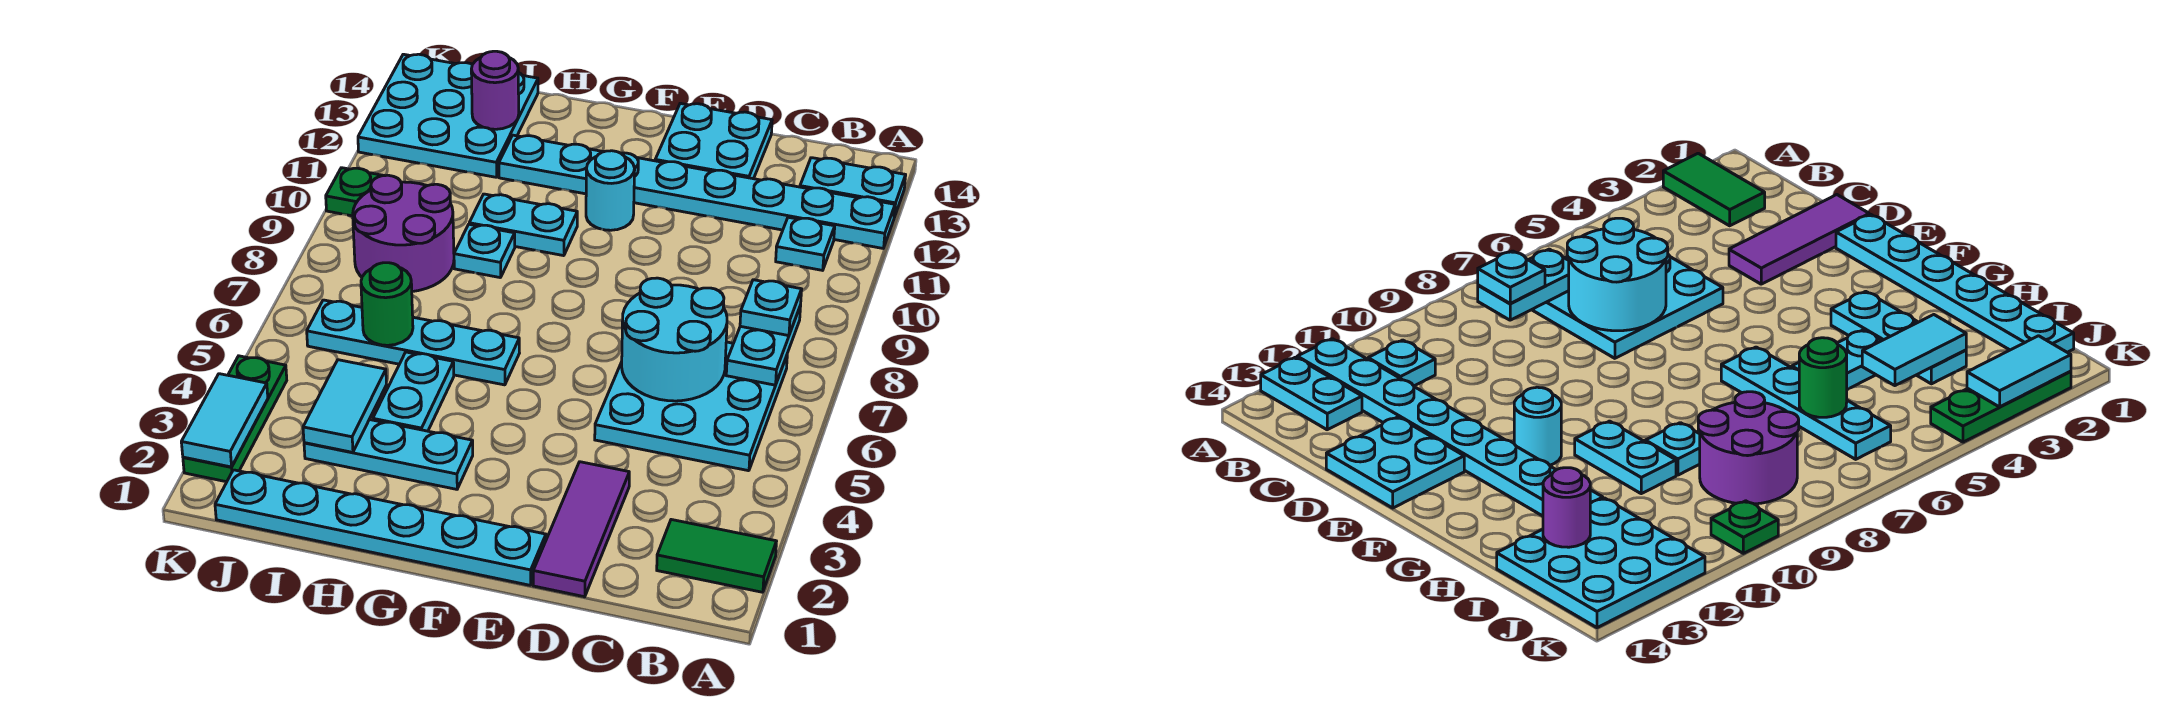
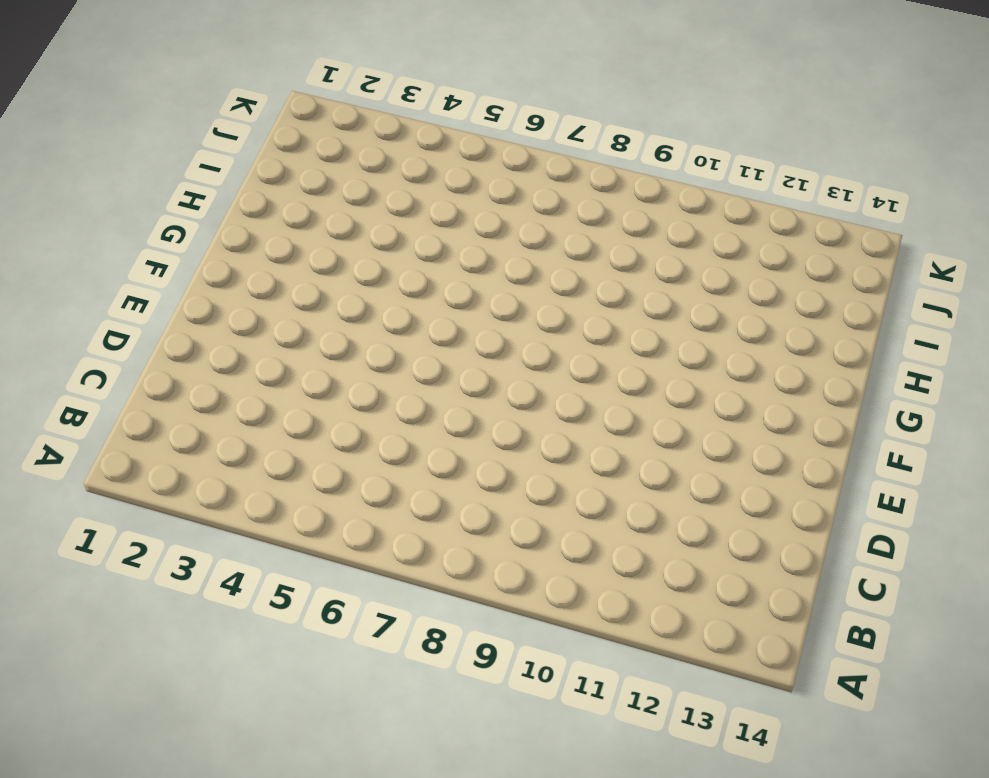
none -> green tile A2:B2 level 1
none -> cyan plate A12:H12 level 1
none -> cyan plate A13:B13 level 1

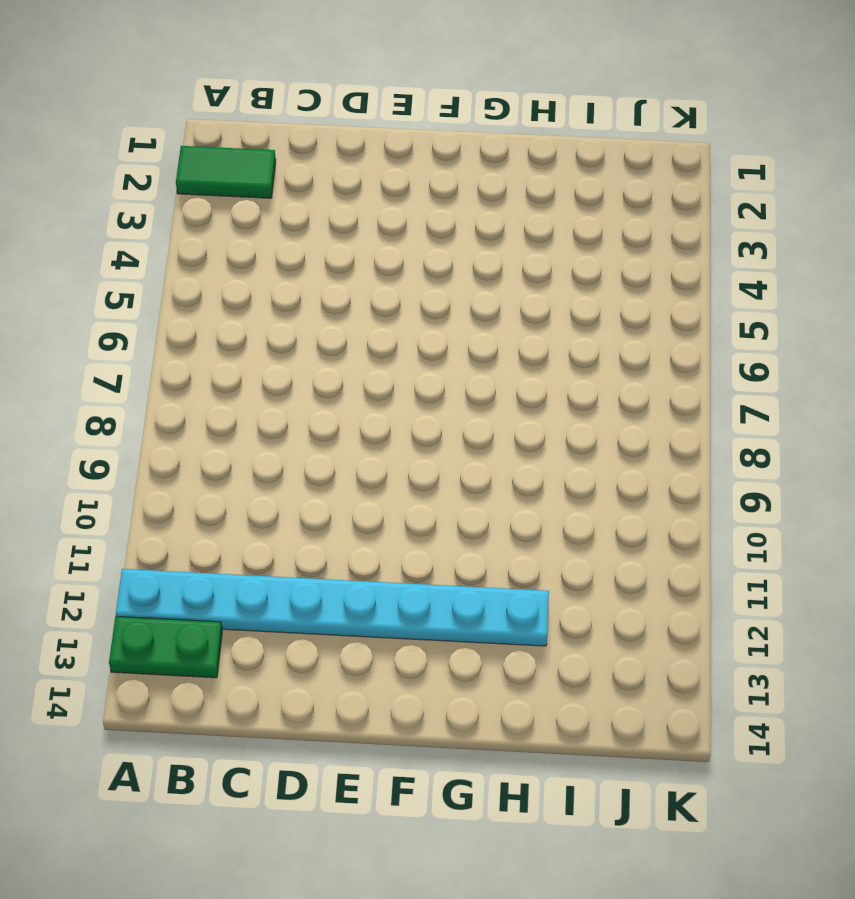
green plate A13:B13 level 1 -> cyan plate A13:B13 level 1
none -> cyan plate B5:D7 level 1
none -> cyan plate B11 level 1
none -> purple tile D1:D3 level 1

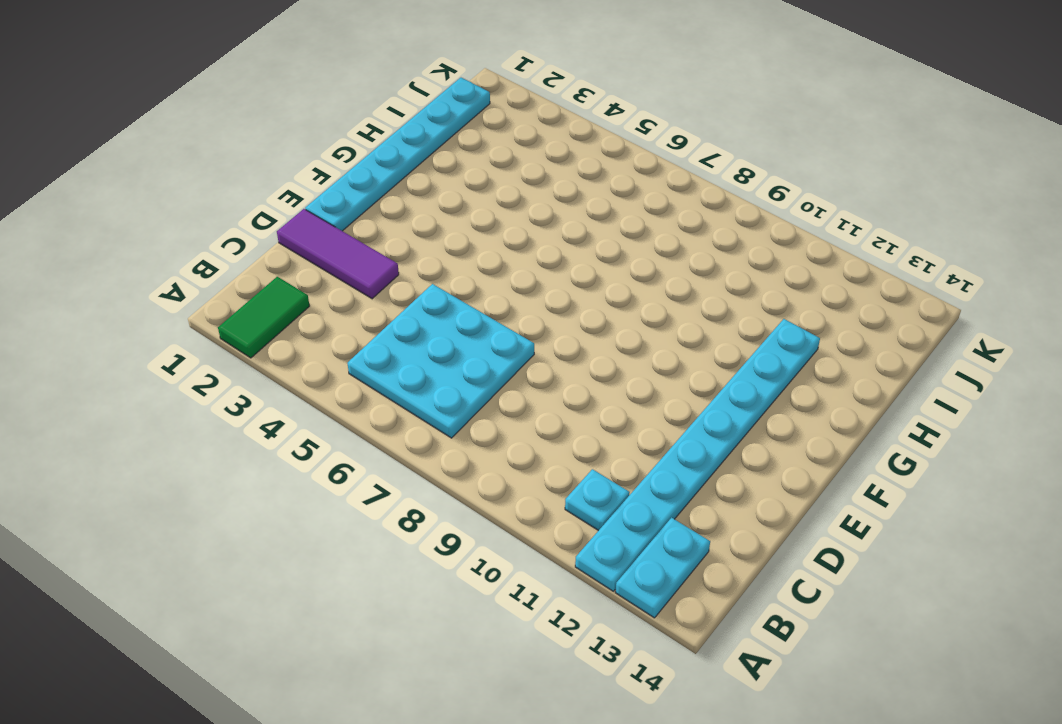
none -> cyan plate D13:E14 level 1
none -> cyan round brick F11 level 1
none -> cyan plate G3:I3 level 1

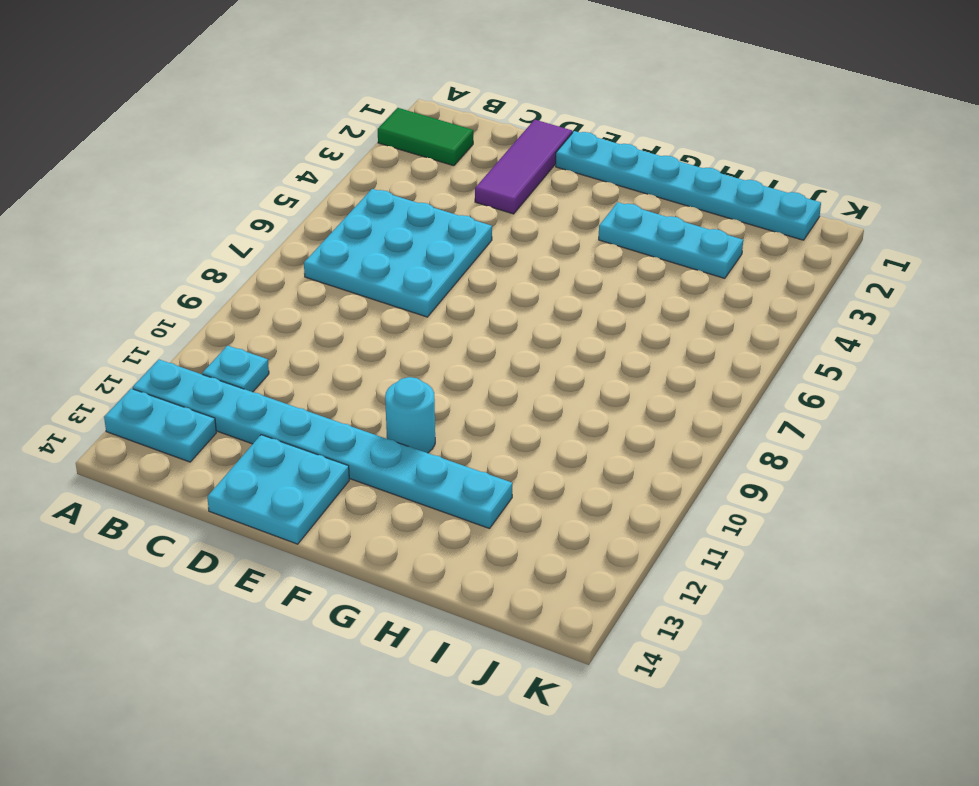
none -> cyan plate G6:J6 level 1
none -> cyan plate G10:H10 level 1
none -> cyan plate H4:H5 level 1

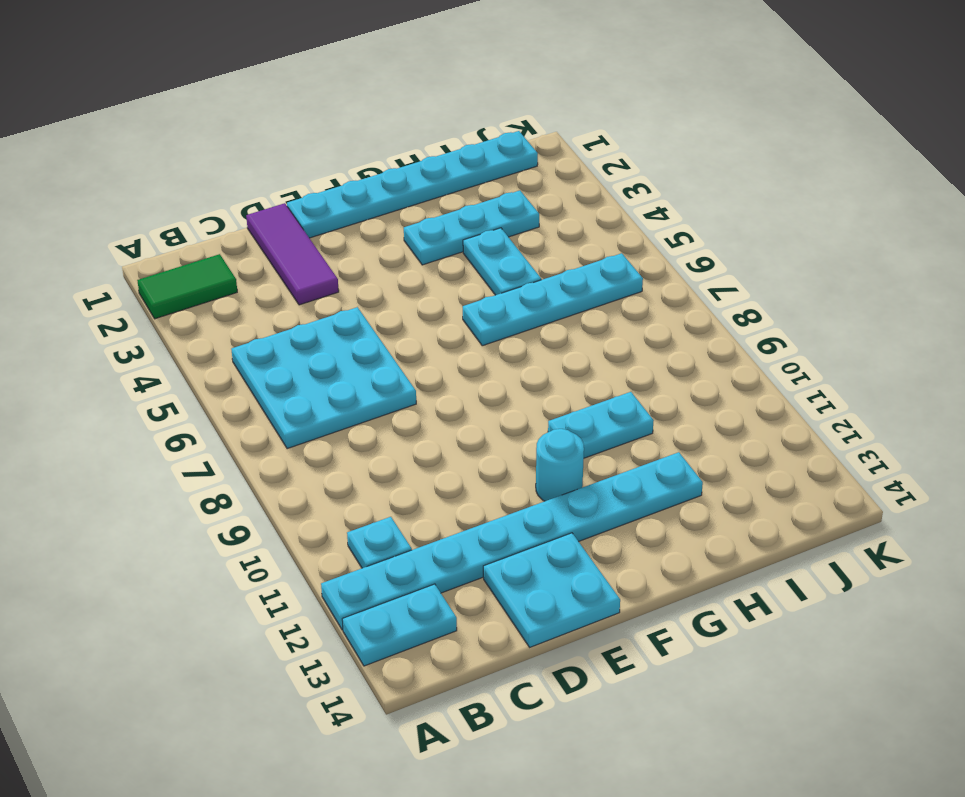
none -> cyan plate H9 level 1
none -> purple round brick I8:J9 level 1
none -> cyan plate I12:K14 level 1

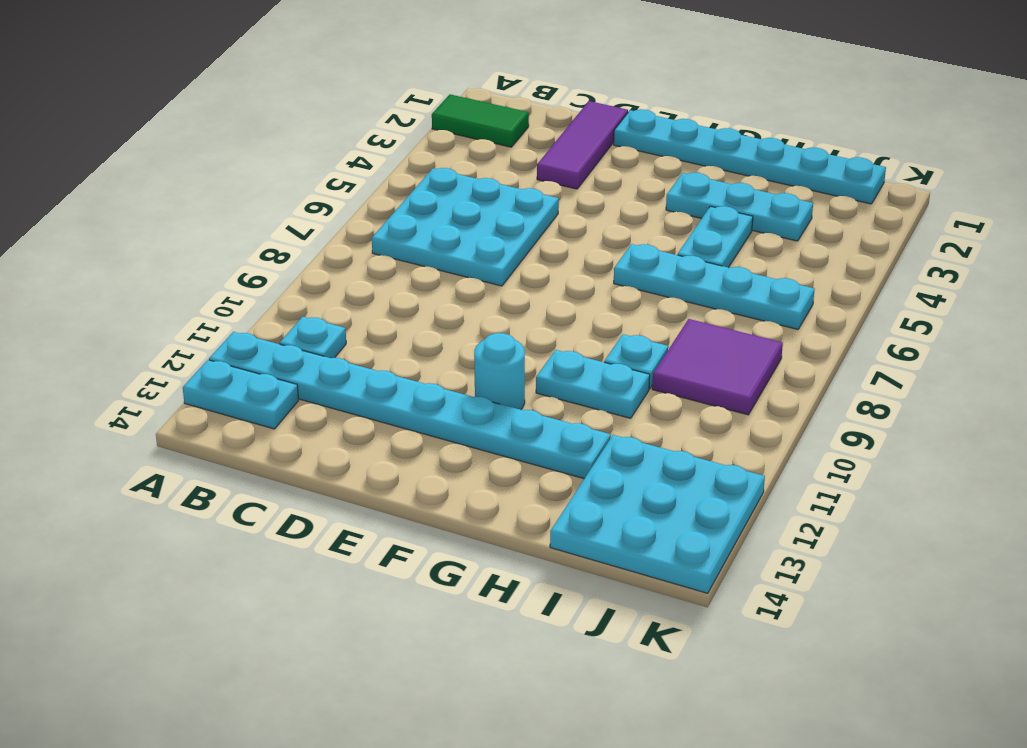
purple tile I8:J9 level 1 -> purple round brick I8:J9 level 1
none -> cyan plate D13:E14 level 1
none -> green plate K2:K4 level 1
none -> green plate K10 level 1

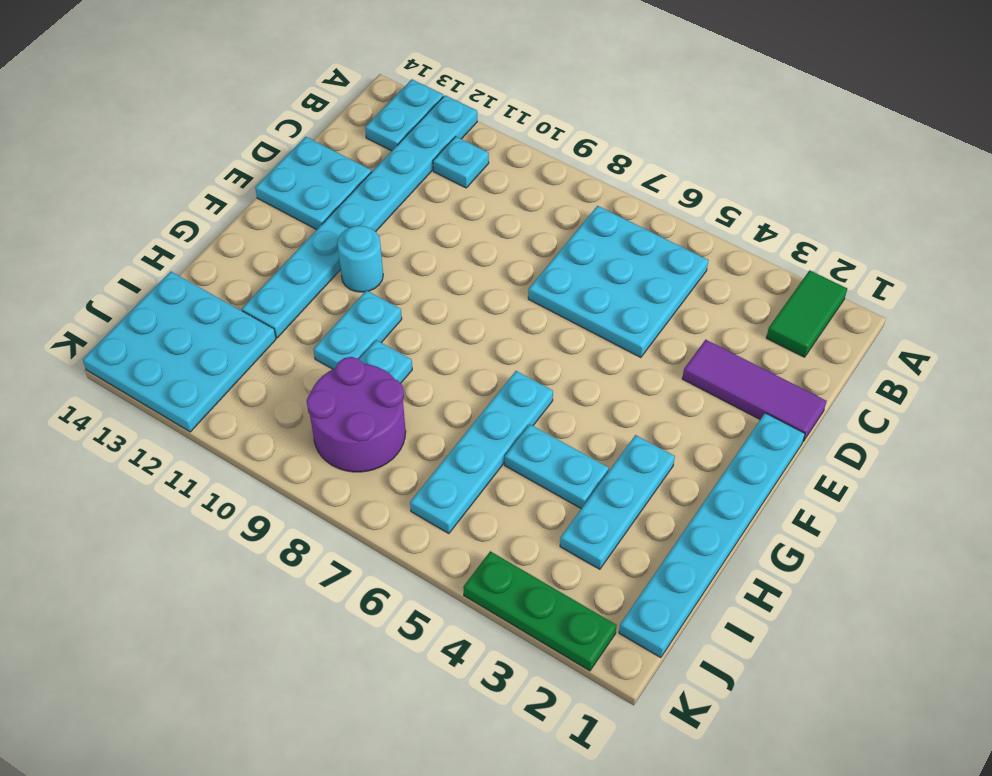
none -> green plate K10 level 1
none -> cyan plate B7:B8 level 2
none -> cyan round brick C6:D7 level 2

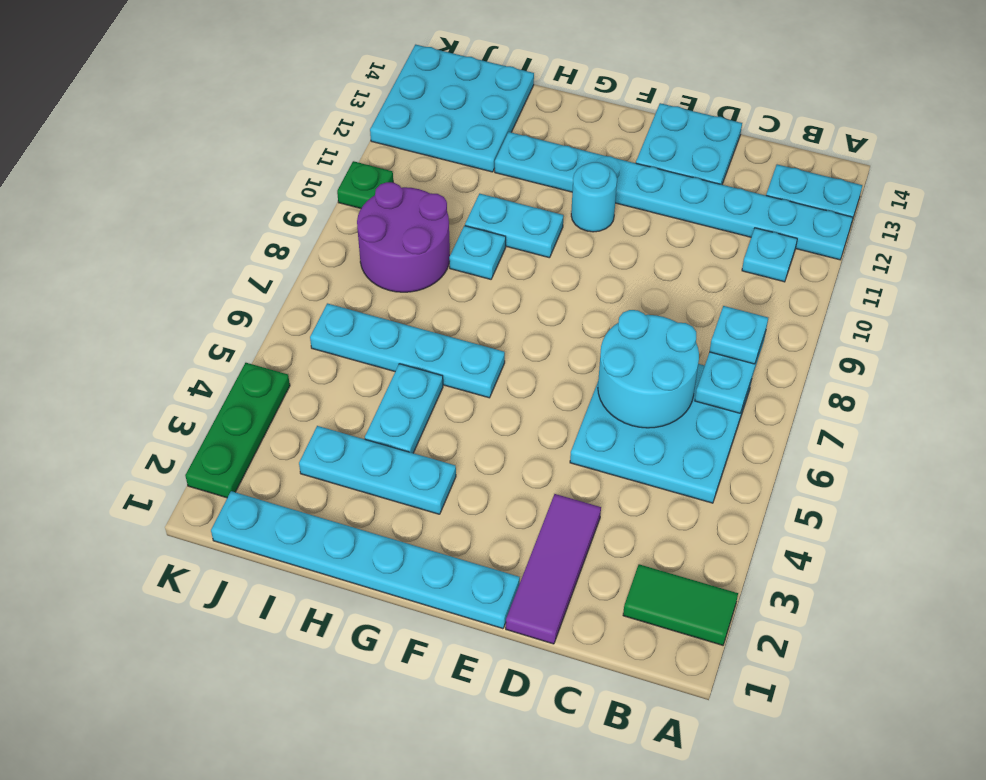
none -> cyan tile I3:I4 level 2
none -> green round brick I6 level 2
none -> purple round brick I13 level 2

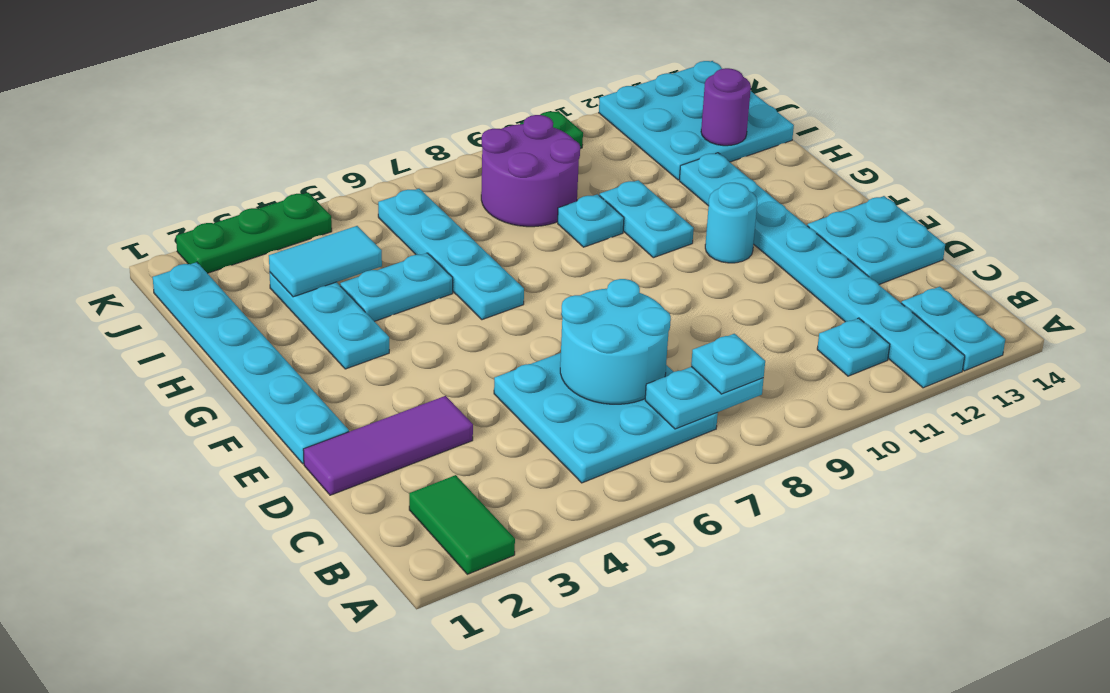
none -> green round brick I6 level 2
none -> cyan tile K2:K3 level 2

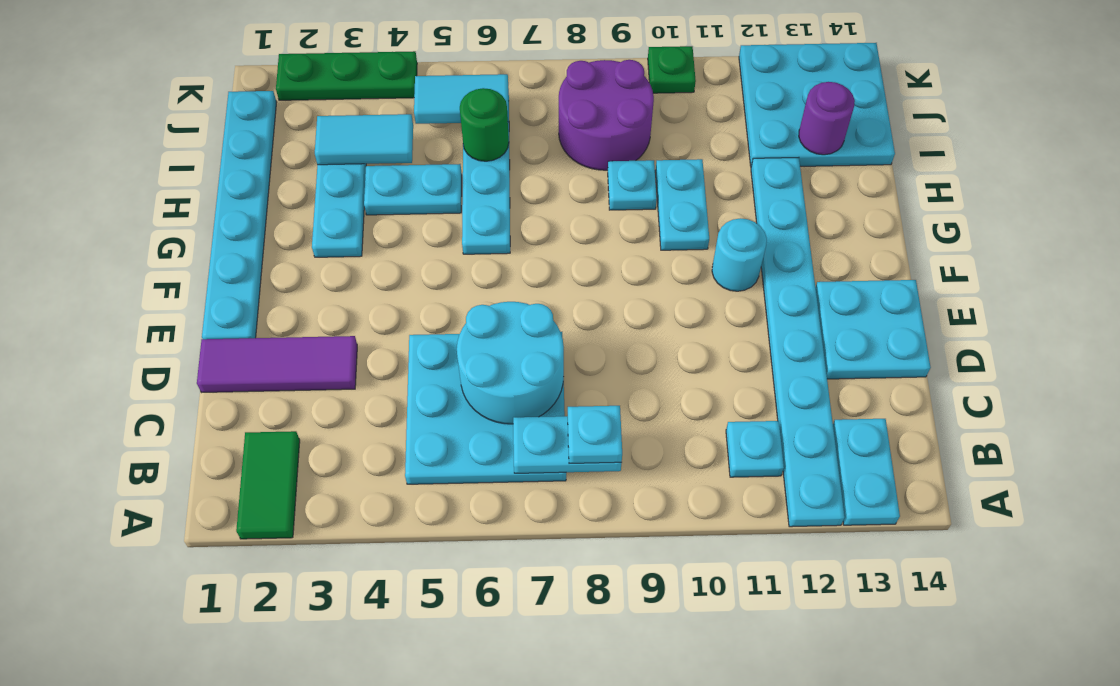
cyan tile J5:J6 level 2 -> cyan tile K2:K3 level 2

